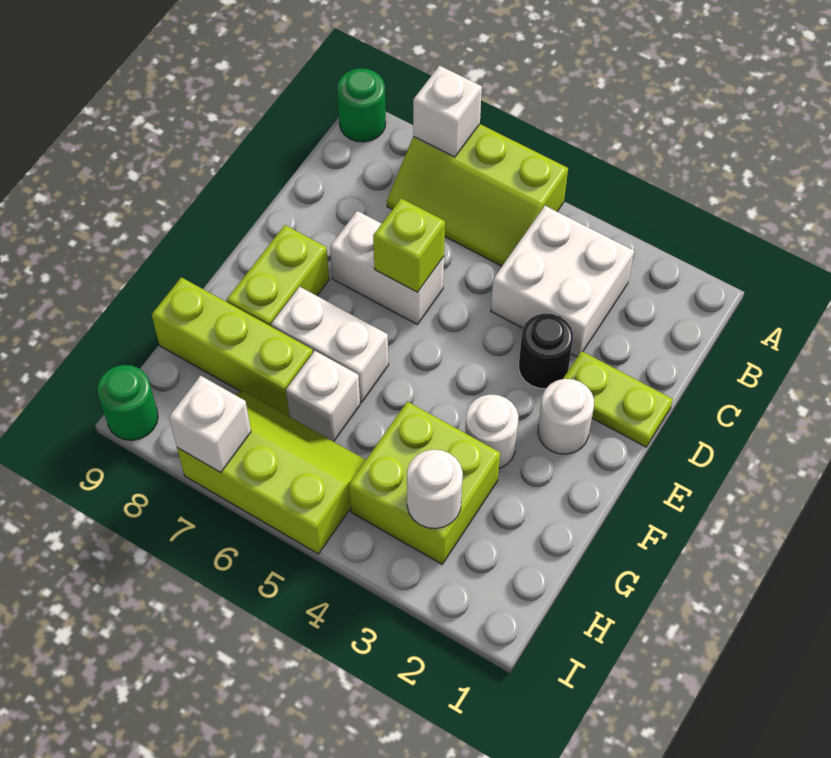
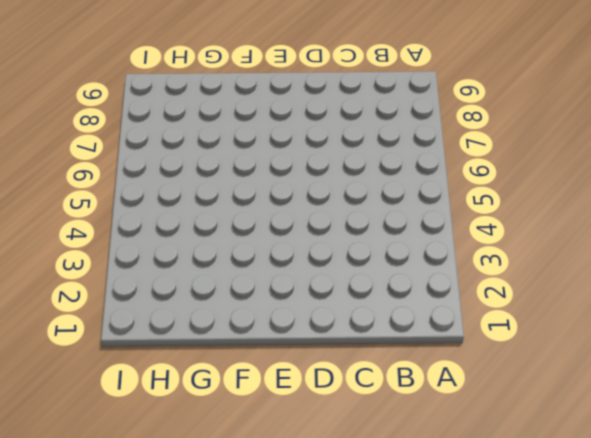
none -> lime slope A5:B7 level 1 top A
none -> green round brick A9 level 1
none -> white brick B3:C4 level 1

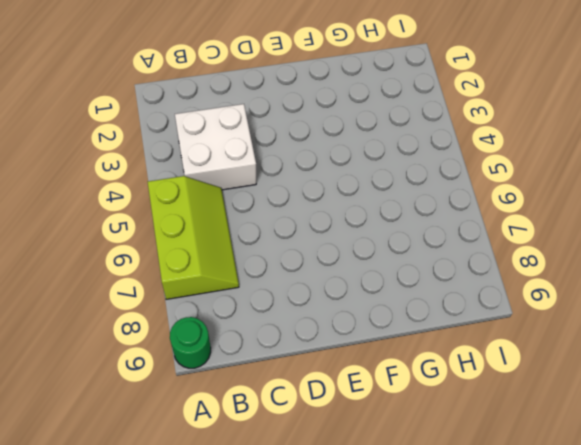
none -> lime plate D1:D2 level 1
none -> black round brick D3 level 1
none -> white brick D6:D7 level 1

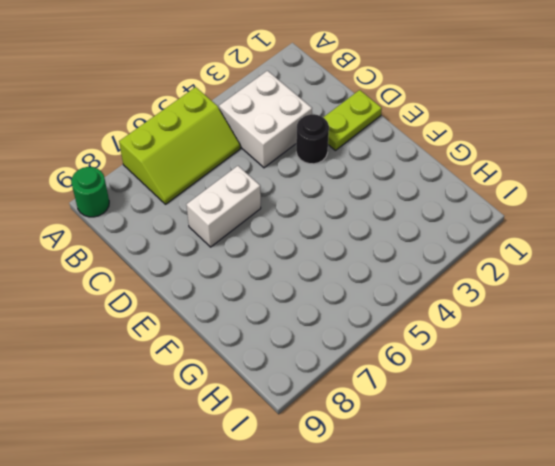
none -> white round brick E2 level 1
none -> lime brick E8:F8 level 1
none -> white round brick F3 level 1

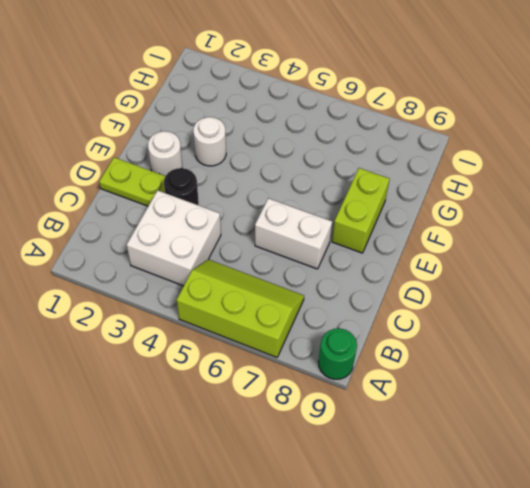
none -> white brick F6:F7 level 1
none -> lime brick G3:H4 level 1
none -> white brick G6 level 1

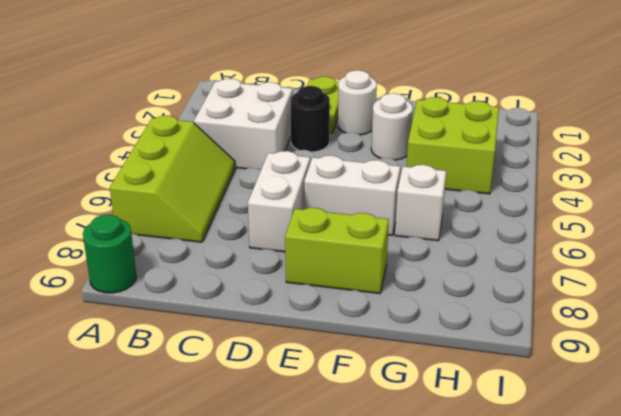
white brick E6:F6 level 1 -> white brick F6:F7 level 1
none -> lime brick G7:G9 level 1
none -> lime slope H5:I7 level 1 top I
none -> green round brick I9 level 1

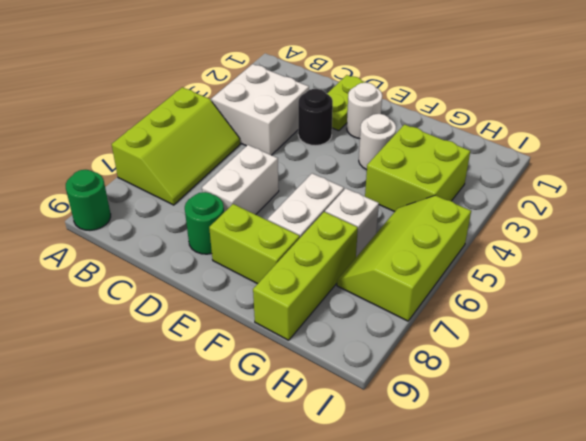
green round brick D8 level 1 -> green round brick I9 level 1
none -> white brick A7 level 2
none -> lime brick D6 level 2
none -> white round brick H3 level 2

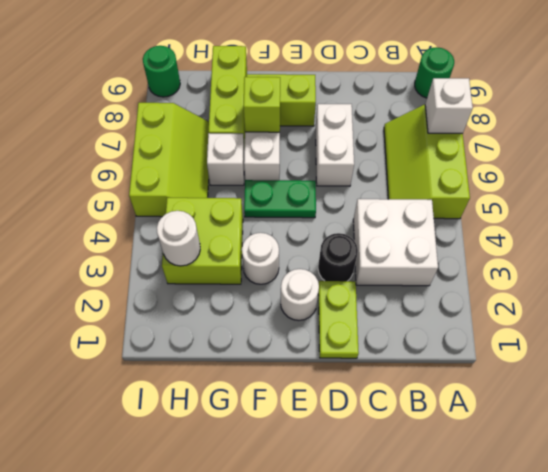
green plate E5:F5 level 1 -> none
lime brick F7 level 2 -> lime brick D6 level 2
none -> white brick I7 level 2

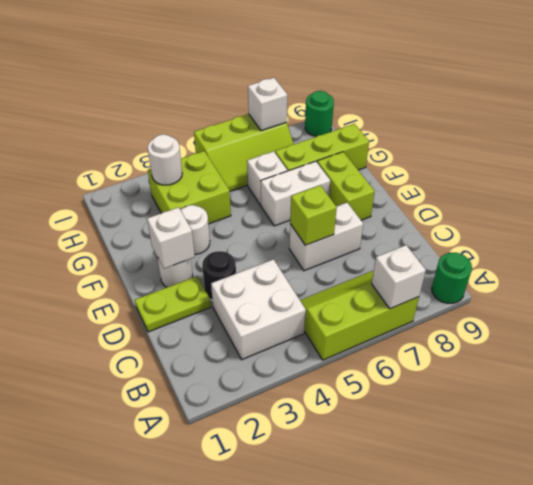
white brick E2 level 2 -> none

